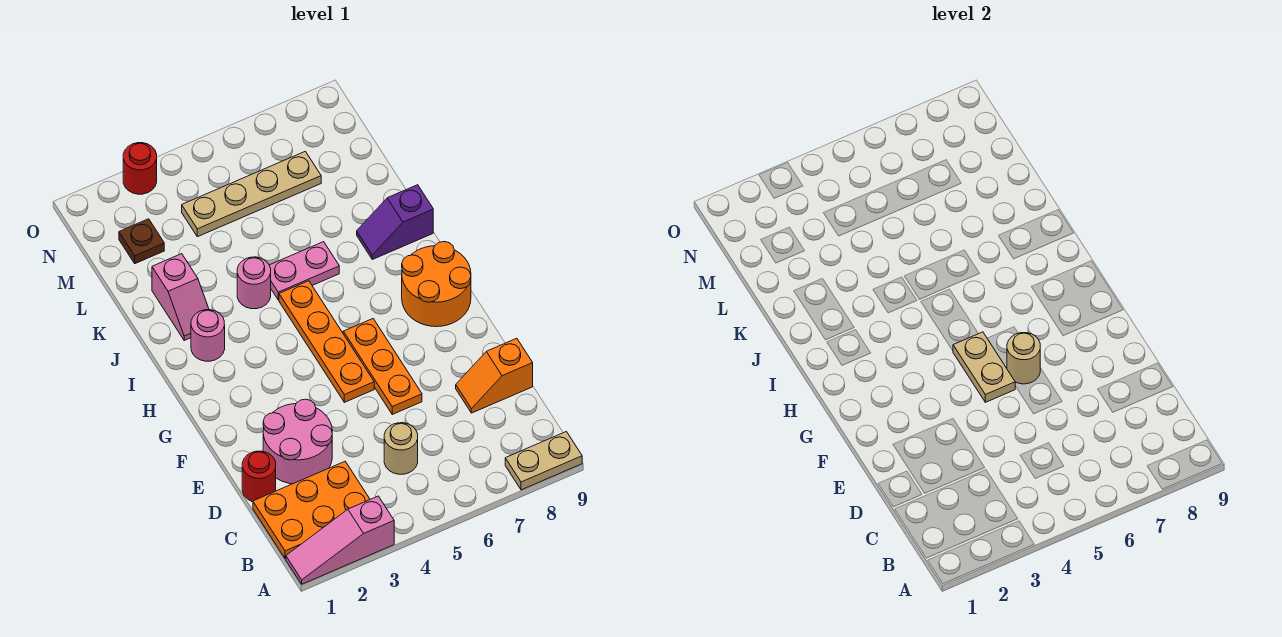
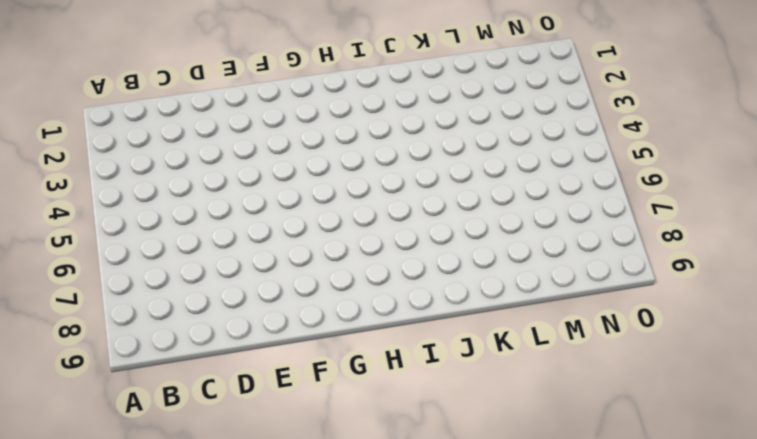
none -> pink slope A1:A3 level 1 top 3
none -> tan plate A8:A9 level 1
none -> orange plate B1:C3 level 1

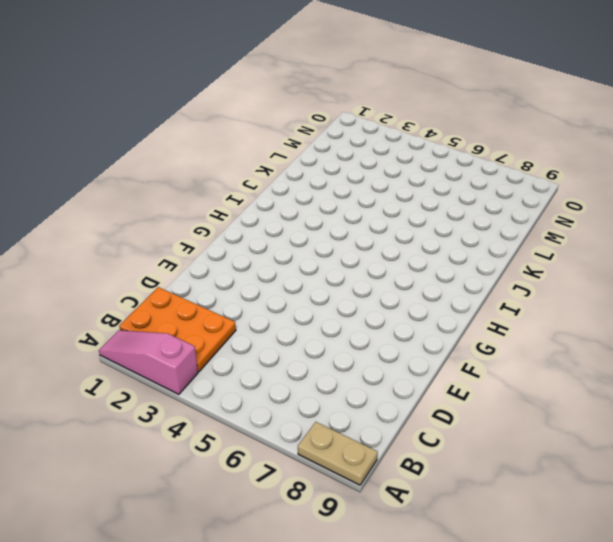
none -> tan round brick C5 level 1
none -> red round brick D1 level 1
none -> pink round brick D2:E3 level 1

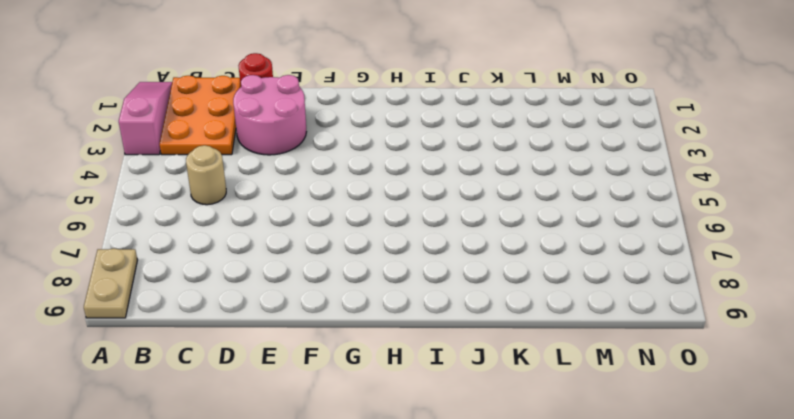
none -> orange slope D8:D9 level 1 top 9
none -> orange plate E6:G6 level 1
none -> orange plate F5:I5 level 1

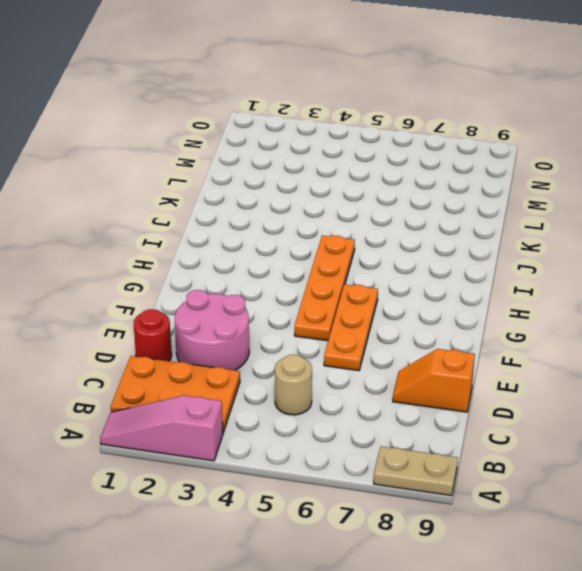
none -> orange round brick G8:H9 level 1
none -> pink round brick I2 level 1
none -> pink slope J2:K2 level 1 top K

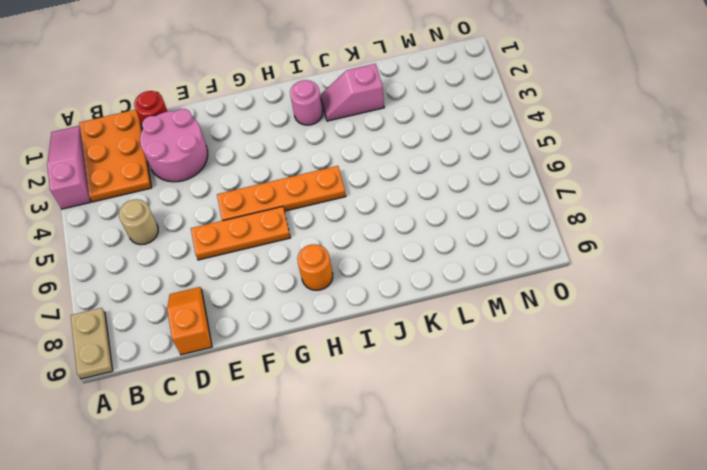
orange round brick H8 level 1 -> orange round brick G8:H9 level 1
none -> pink round brick J4 level 1
none -> pink plate J5:J6 level 1
none -> purple slope J8:J9 level 1 top 9

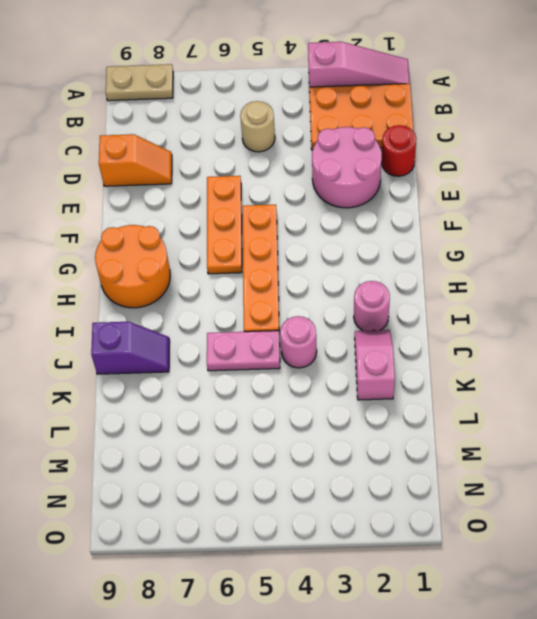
none -> brown plate M2 level 1
none -> tan plate M4:M7 level 1
none -> red round brick O3 level 1

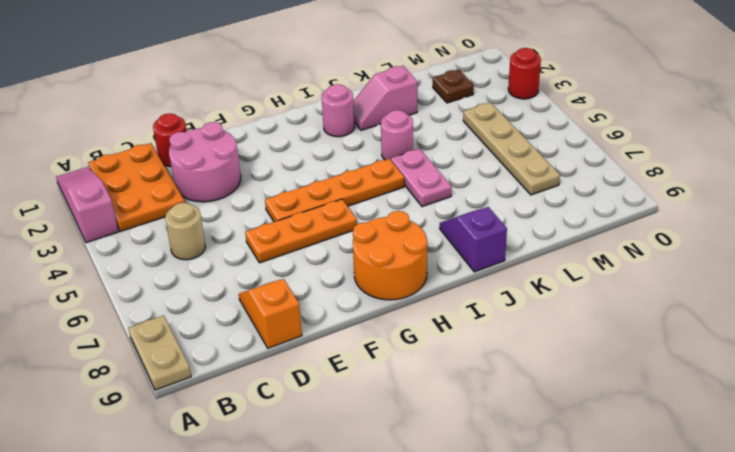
none -> tan plate F5:G5 level 2
none -> tan round brick F6 level 2

